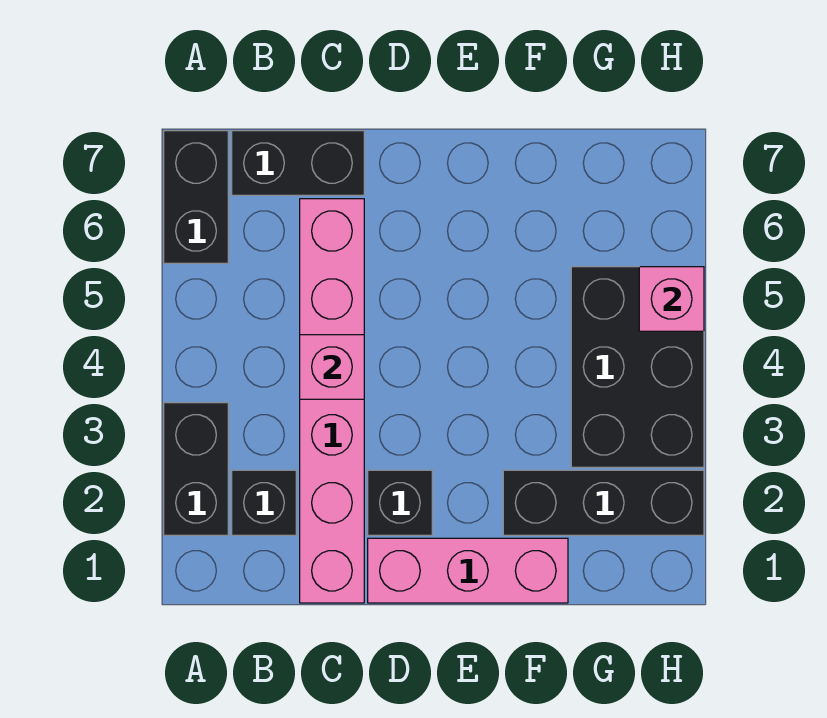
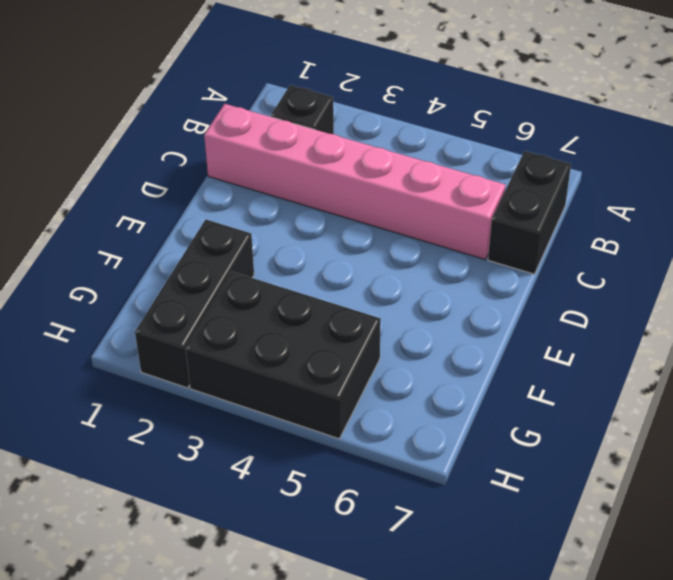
none -> black brick A2:A3 level 1
none -> black brick A6:A7 level 1

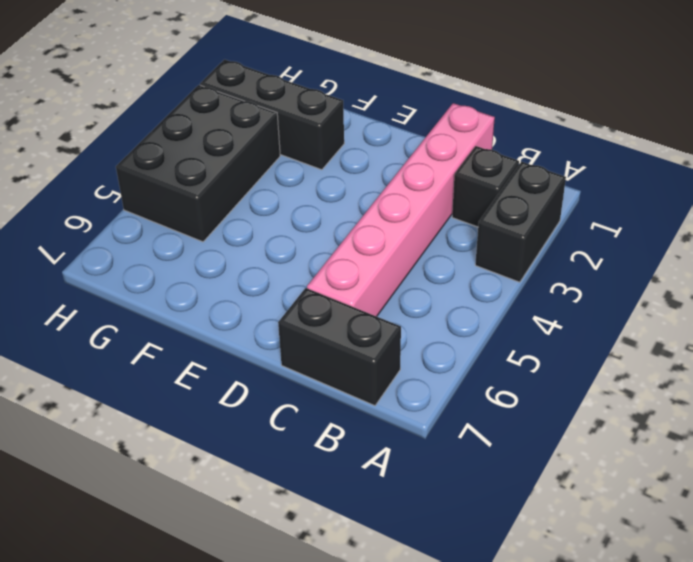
none -> black brick A6:A7 level 1
none -> pink brick D1:F1 level 1

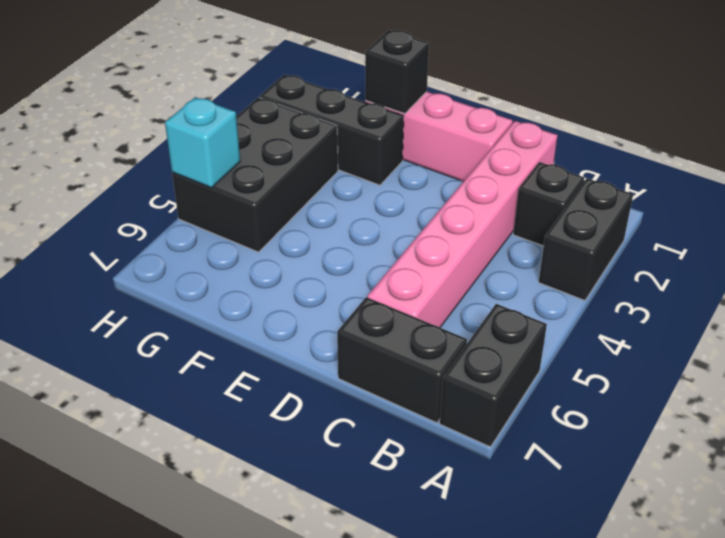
black brick F1 level 2 -> black brick D2 level 1
cyan brick H5 level 2 -> pink brick H5 level 2
none -> pink brick C4 level 2

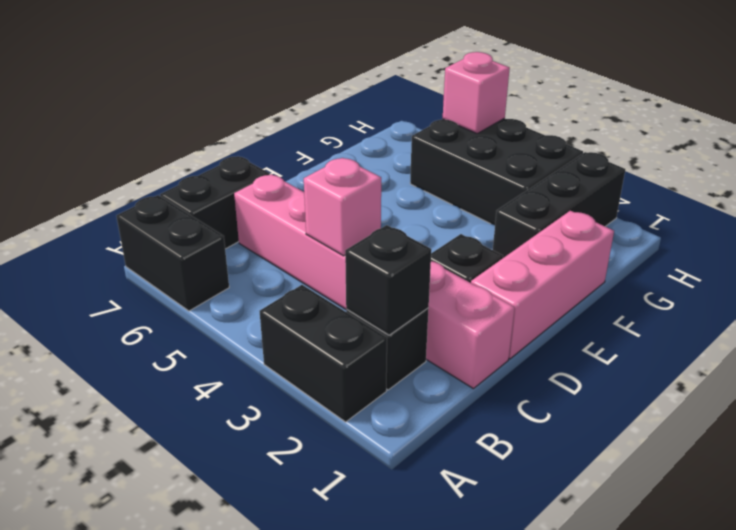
black brick B2 level 2 -> none

